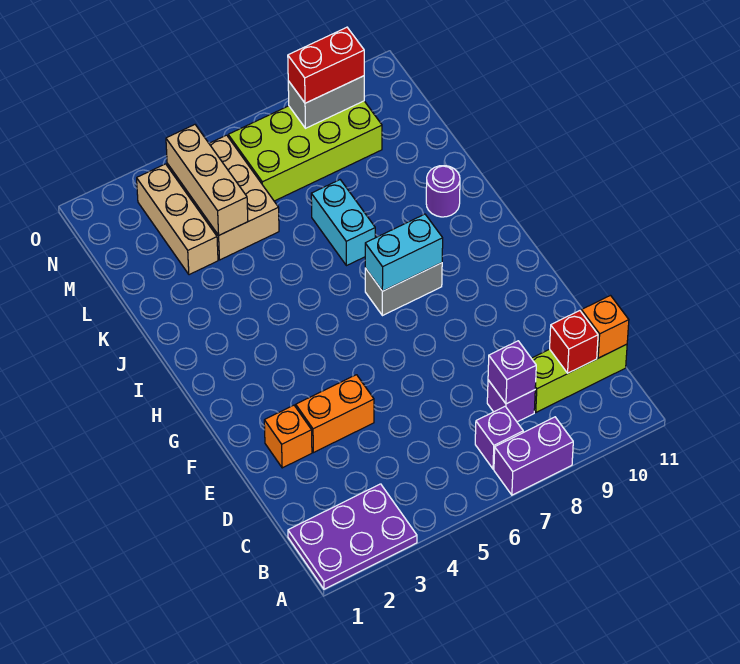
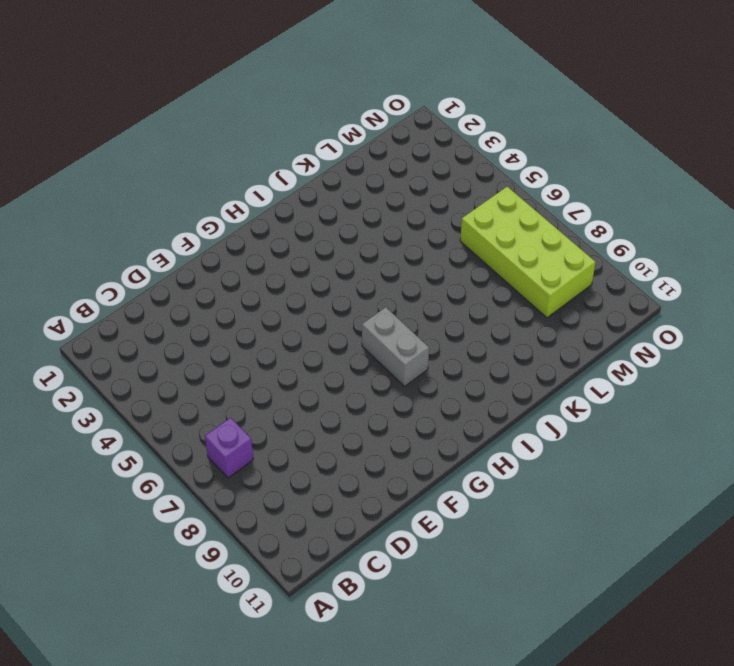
none -> purple plate A1:B3 level 1
none -> purple brick A7:A8 level 1
none -> purple brick C8 level 1

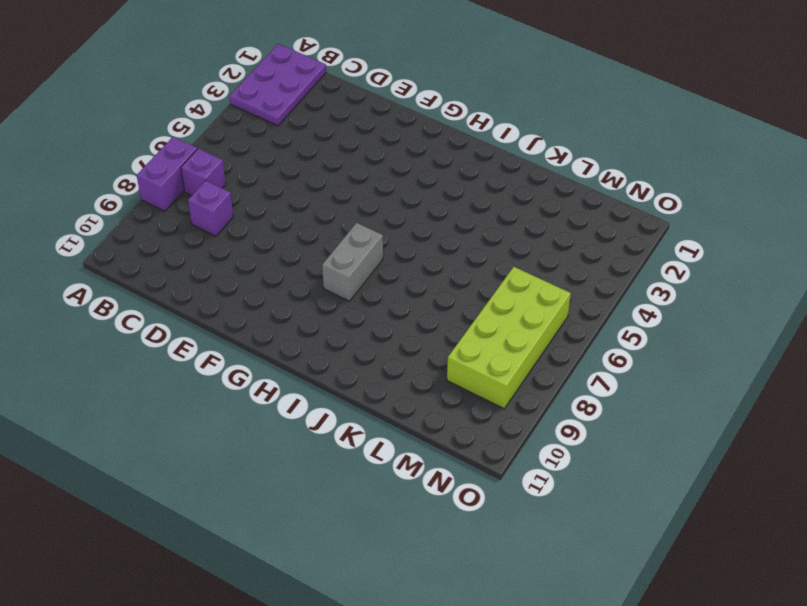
none -> lime brick C9:C11 level 1
none -> orange brick E2 level 1
none -> orange brick E3:E4 level 1

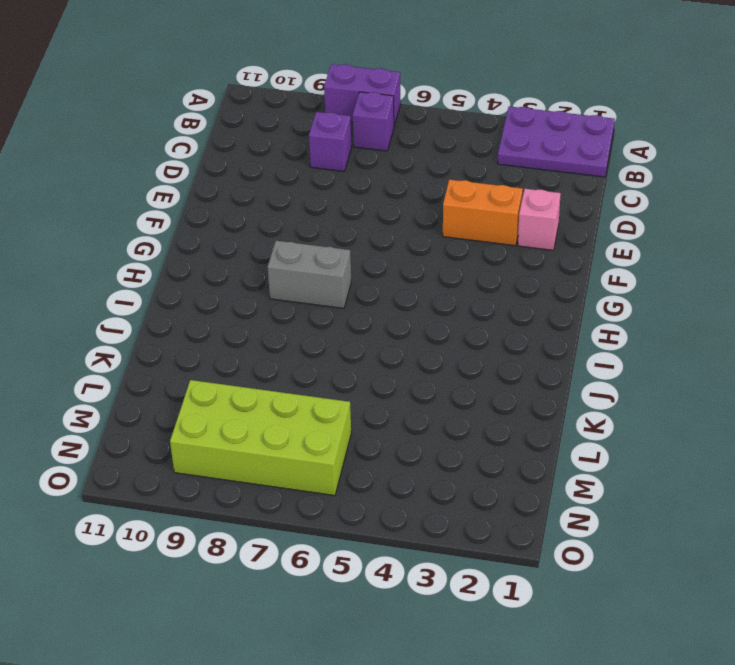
pink brick E2 level 1 -> orange brick E2 level 1
none -> lime brick C9:C11 level 1
none -> cyan brick J7:K7 level 1
none -> purple round brick J10 level 1

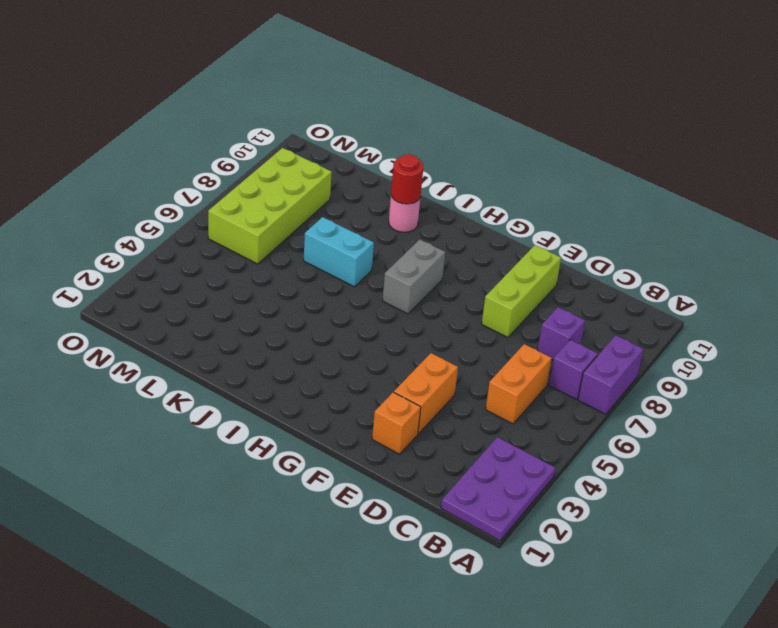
orange brick C5:C6 level 1 -> none
lime brick E8:E10 level 1 -> lime brick C9:C11 level 1
pink round brick J10 level 1 -> purple round brick J10 level 1
red round brick J10 level 2 -> none
none -> tan brick L3:N3 level 1
none -> tan brick L4:N5 level 1
none -> purple brick C8 level 2

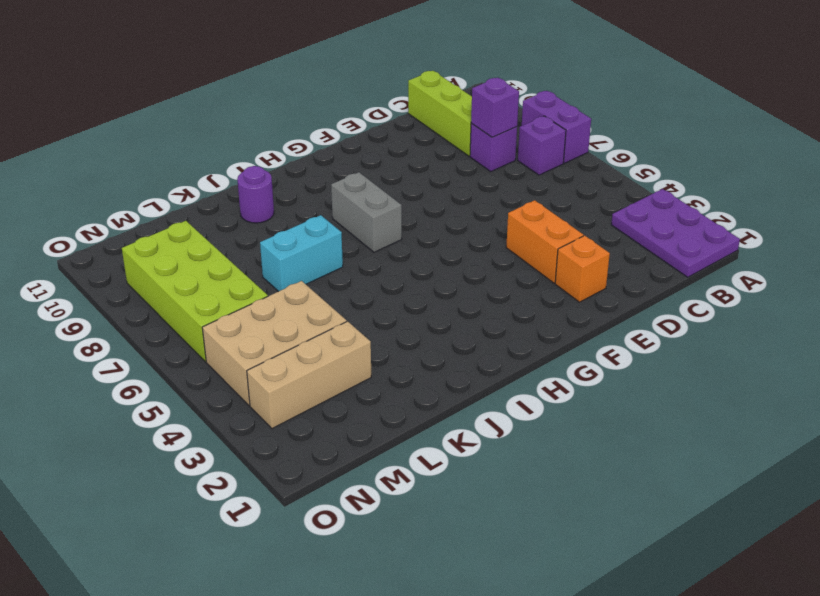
none -> red brick C10 level 2
none -> orange brick C11 level 2
none -> cyan brick H7:H8 level 2

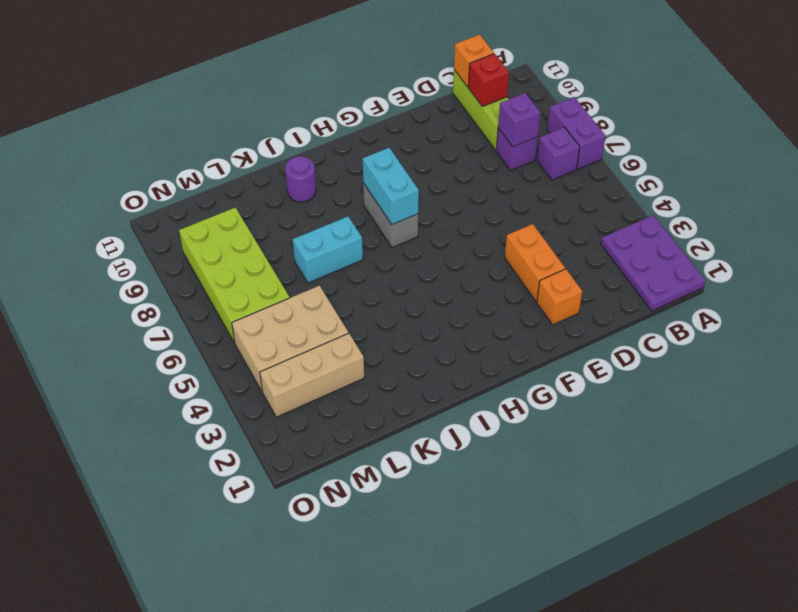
none -> tan brick L4:N4 level 2
none -> grey brick N8:N9 level 2
none -> red brick N8:N9 level 3

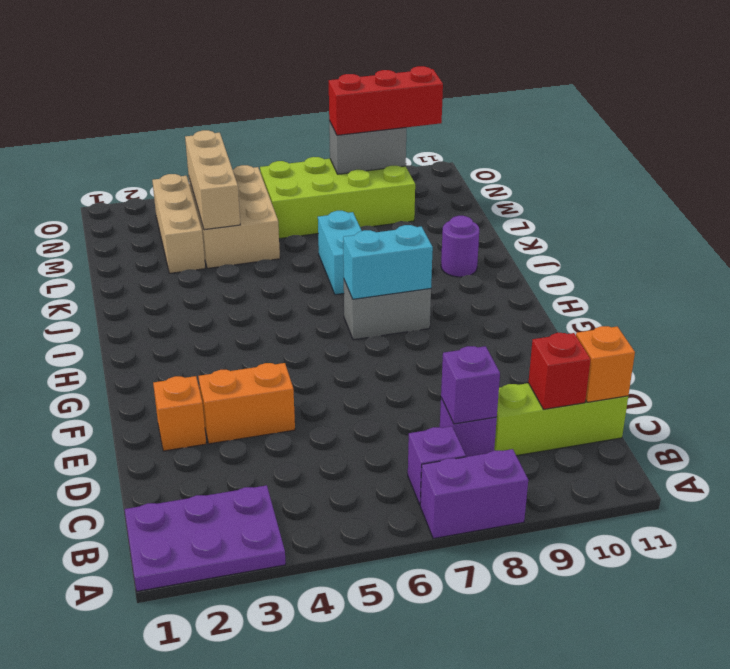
red brick N8:N10 level 3 -> red brick N8:N9 level 3

